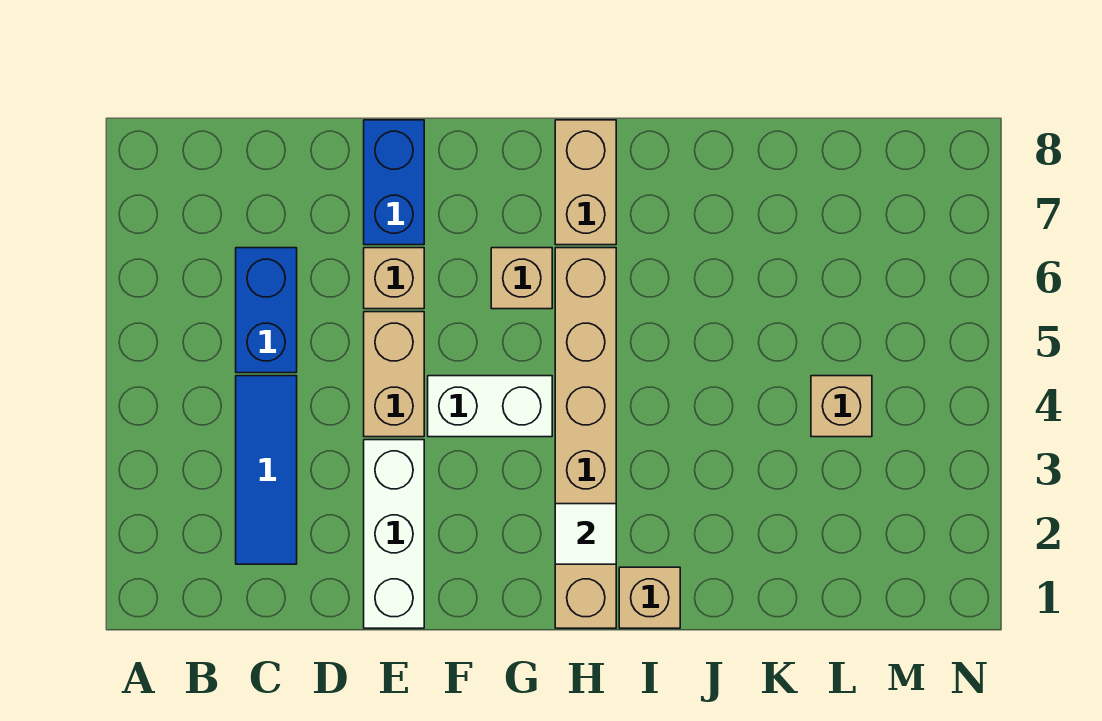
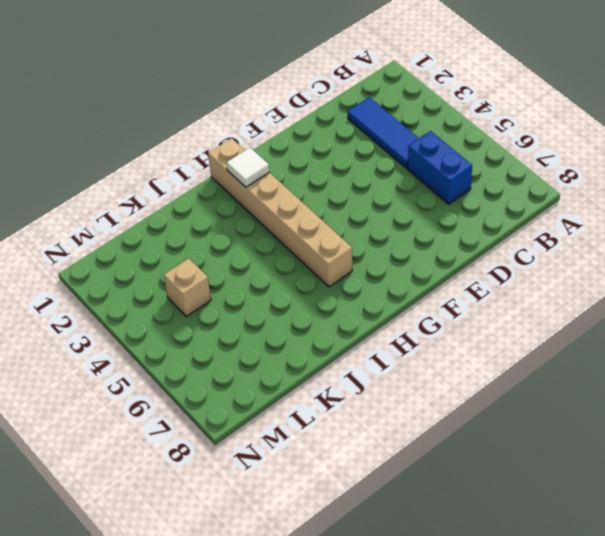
none -> white brick E1:E3 level 1
none -> tan brick E4:E5 level 1
none -> tan brick E6 level 1

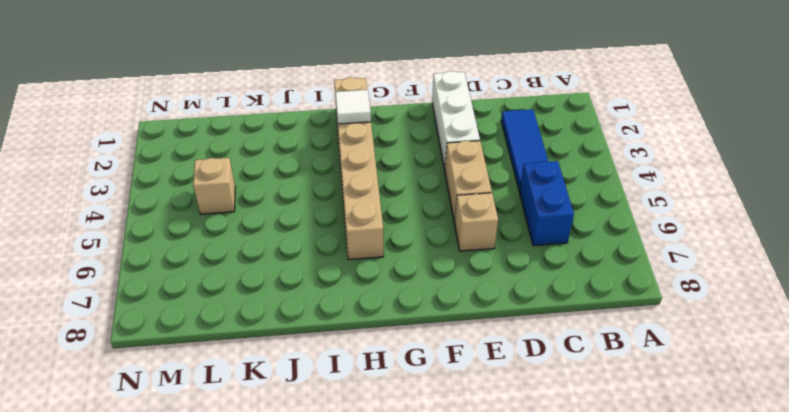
none -> blue brick E7:E8 level 1
none -> white brick F4:G4 level 1
none -> tan brick G6 level 1

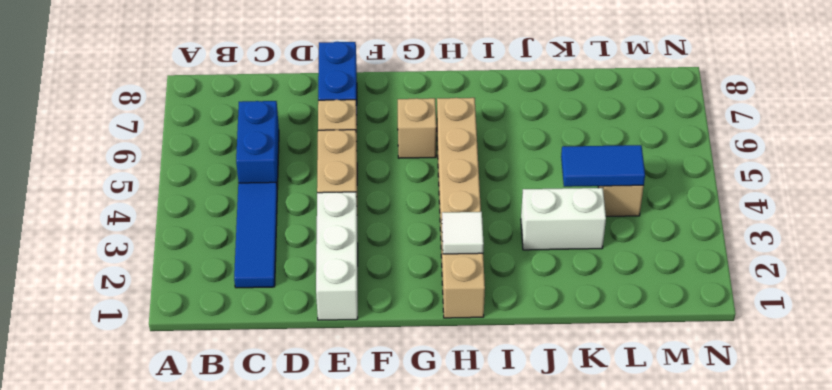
white brick J3:K3 level 1 -> white brick F4:G4 level 1
blue tile K4:L4 level 2 -> none
none -> tan brick H7:H8 level 1
none -> tan brick I1 level 1

